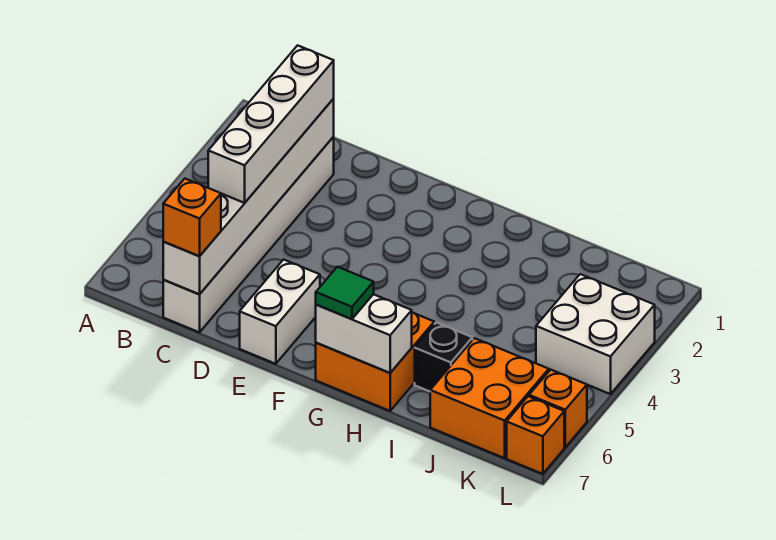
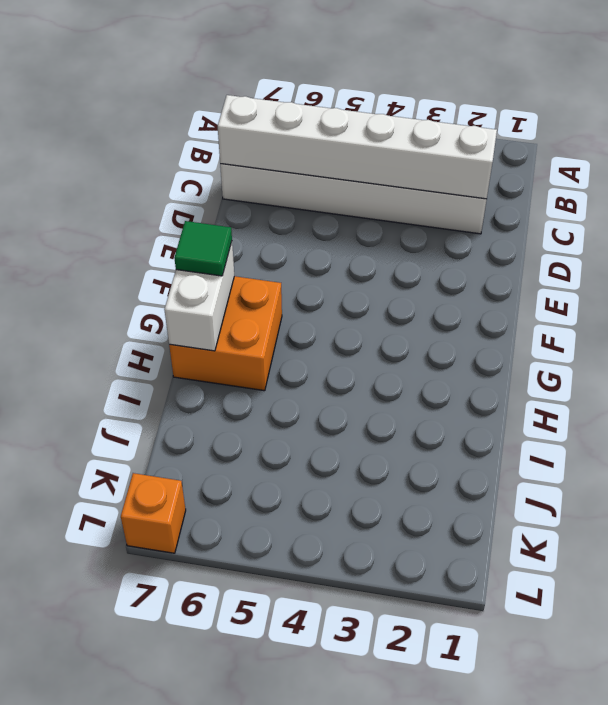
none -> white brick E6:E7 level 1
none -> black brick I6 level 1
none -> orange brick J6:K7 level 1

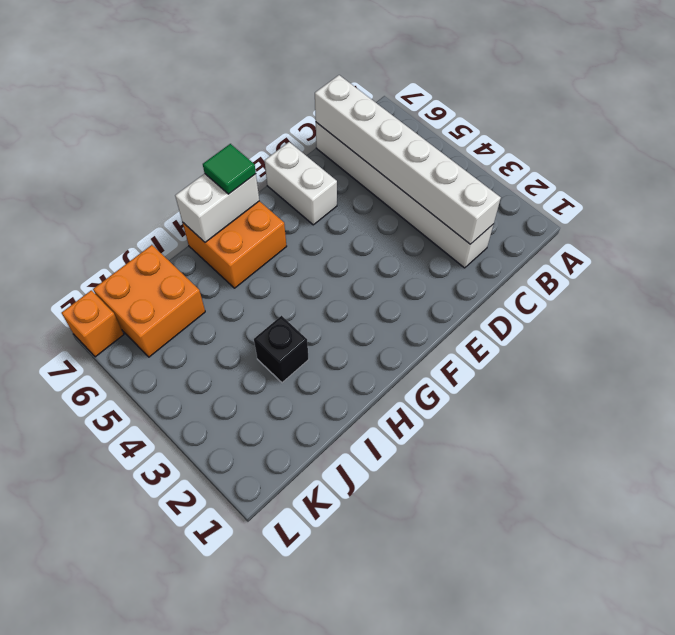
black brick I3 level 1 -> black brick I6 level 1
none -> white brick K3:L4 level 1
none -> orange brick L6 level 1
none -> white brick C2:C5 level 3

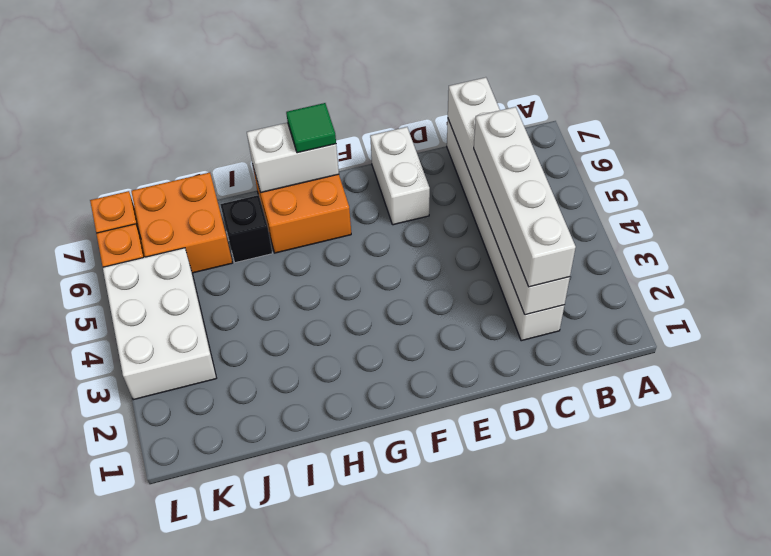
white brick K3:L5 level 1 -> white brick K3:L4 level 1
none -> orange brick C7 level 3

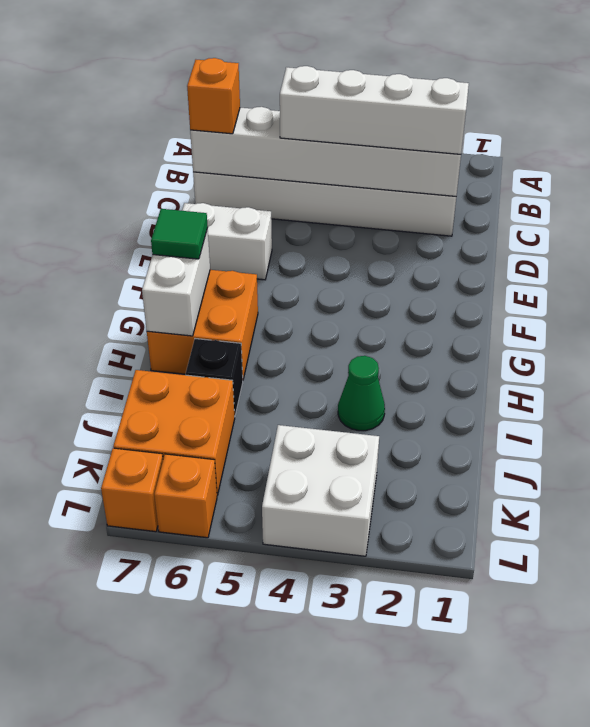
green cone I3 level 1 -> none

